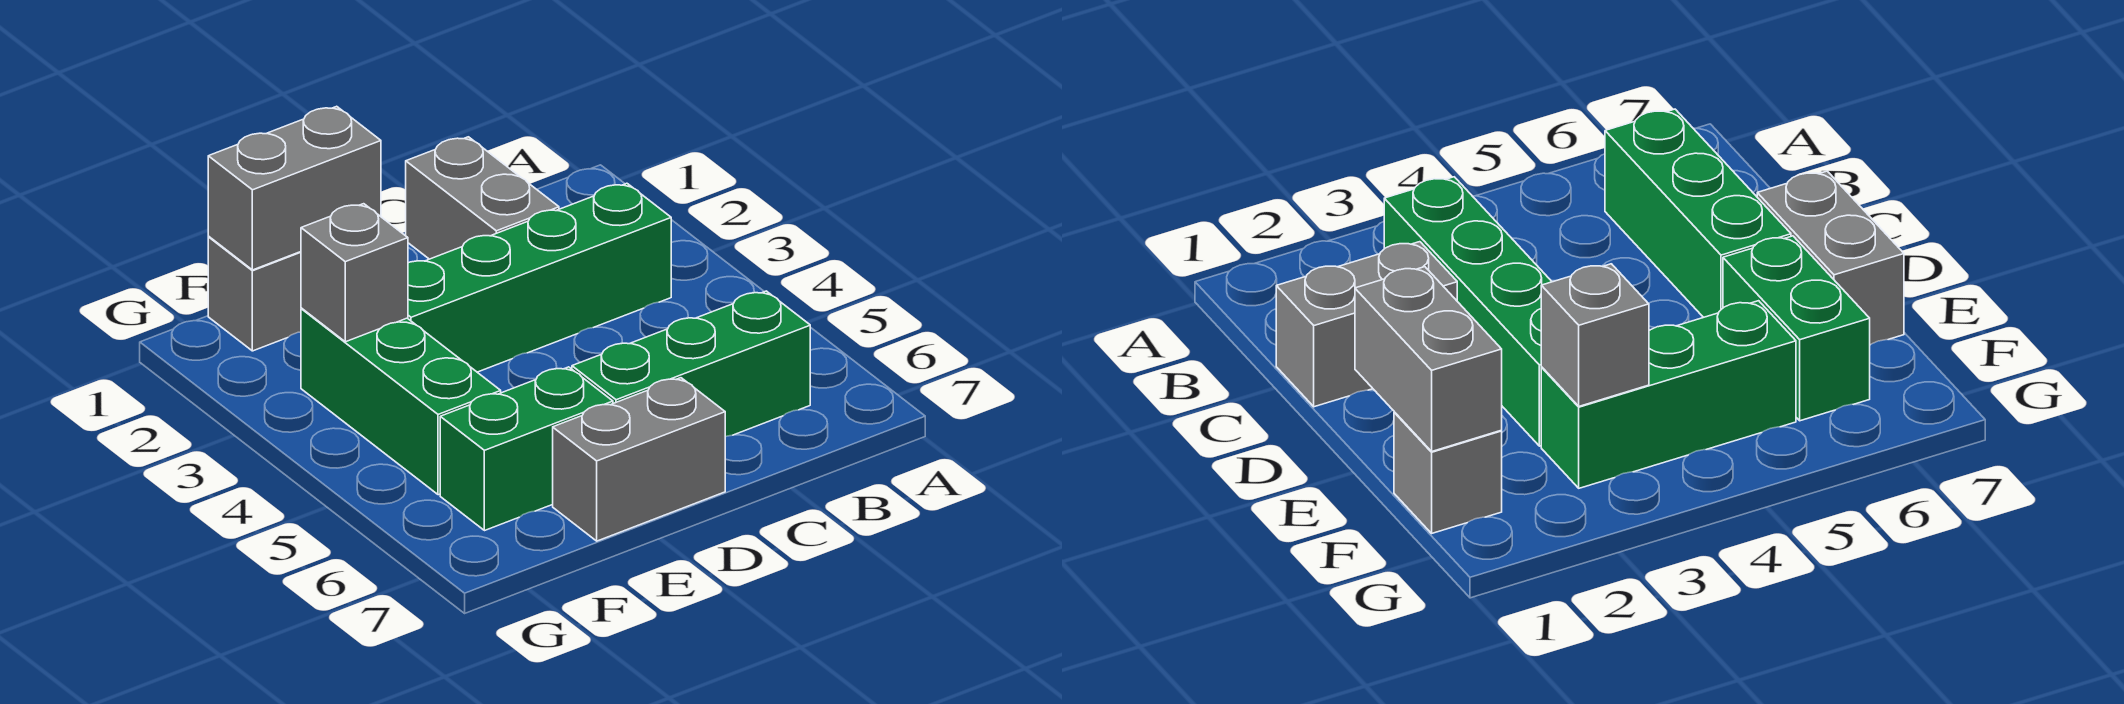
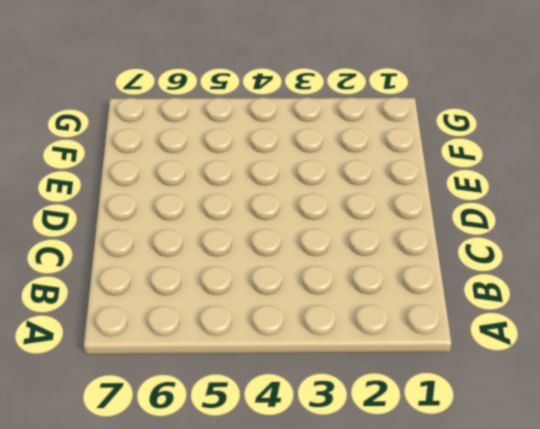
none -> green brick B3:E3 level 1
none -> green brick B6:D6 level 1

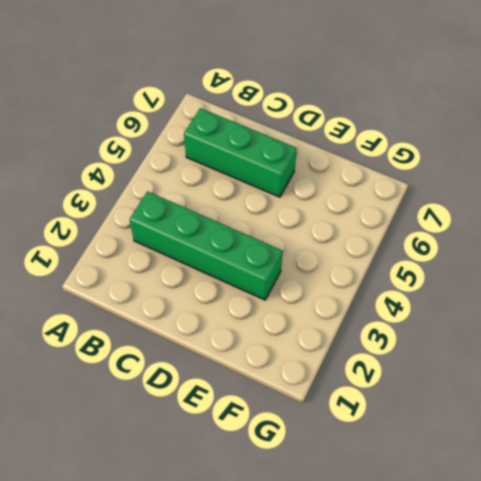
none -> grey brick C1:C2 level 1
none -> grey brick D7:E7 level 1

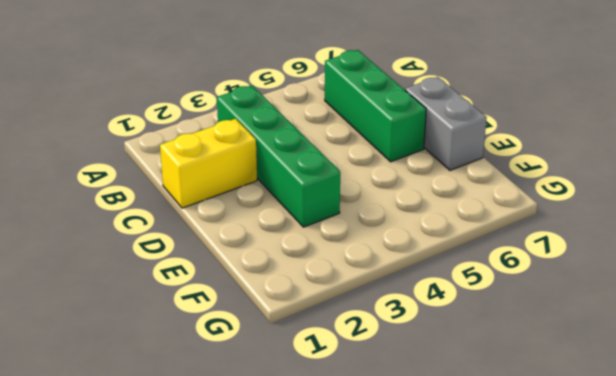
yellow brick C1:C2 level 1 -> grey brick C1:C2 level 1
none -> green brick E6:F6 level 1
none -> grey brick F1 level 1

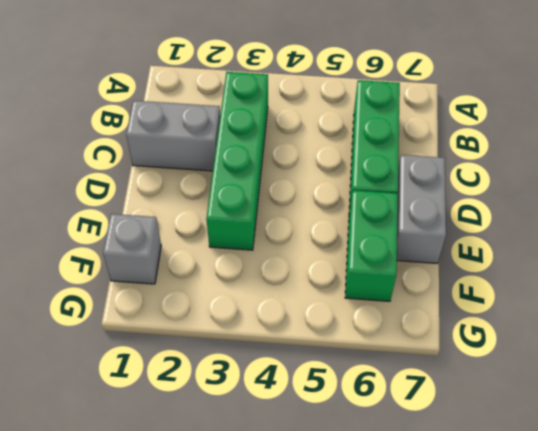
none -> green brick F3:F5 level 1
none -> grey brick E1:F1 level 2

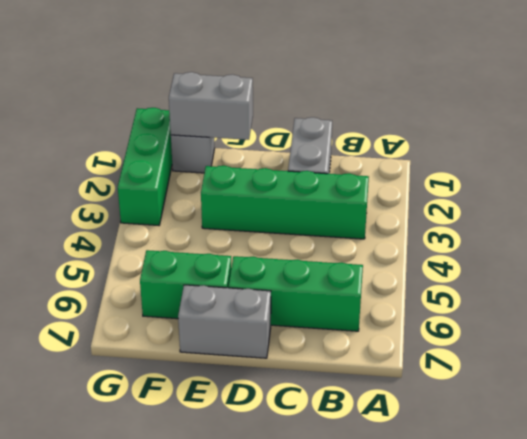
green brick G1:G3 level 1 -> green brick F3:F5 level 1
none -> grey brick F3 level 2

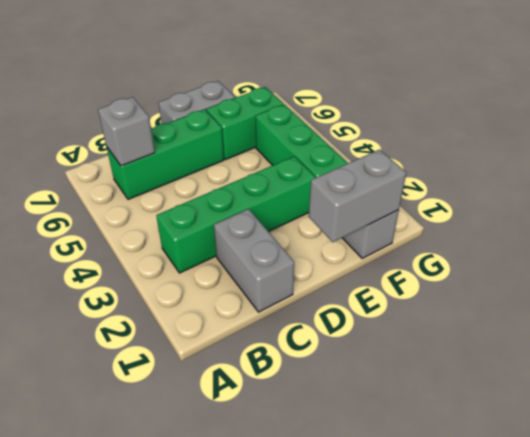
grey brick B6 level 2 -> grey brick F3 level 2

